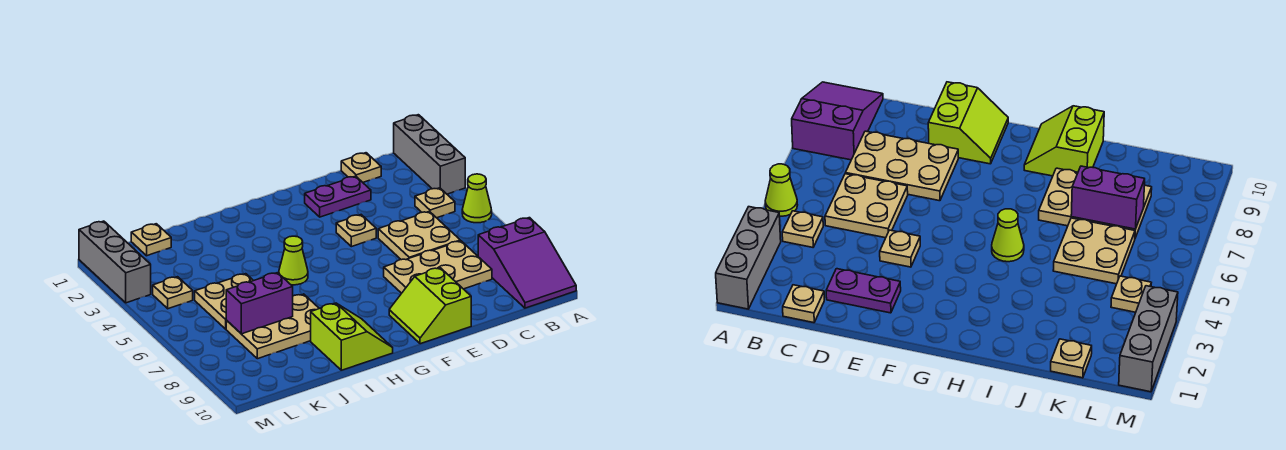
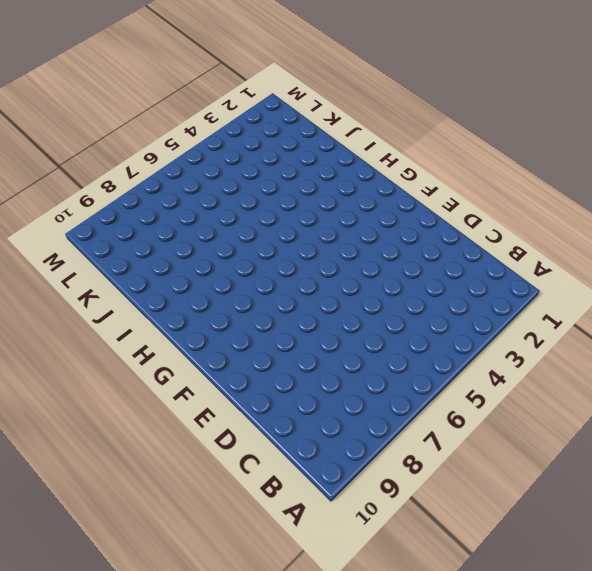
none -> grey brick A1:A3 level 1
none -> lime cone A5 level 1
none -> purple slope A8:B10 level 1 top 8

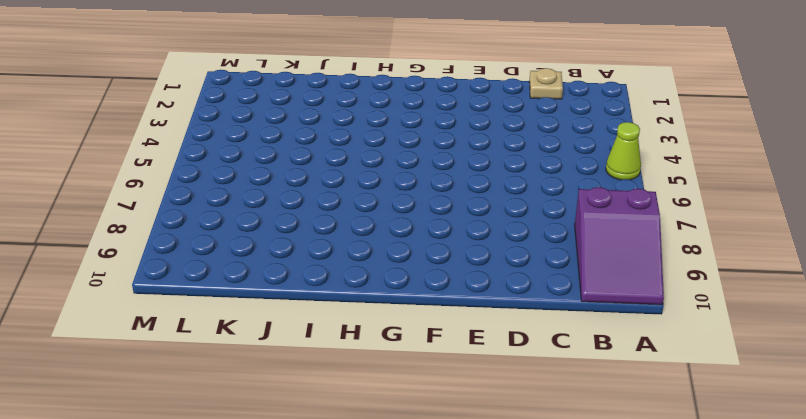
none -> grey brick A1:A3 level 1
none -> tan plate B4 level 1
none -> tan plate C5:D6 level 1

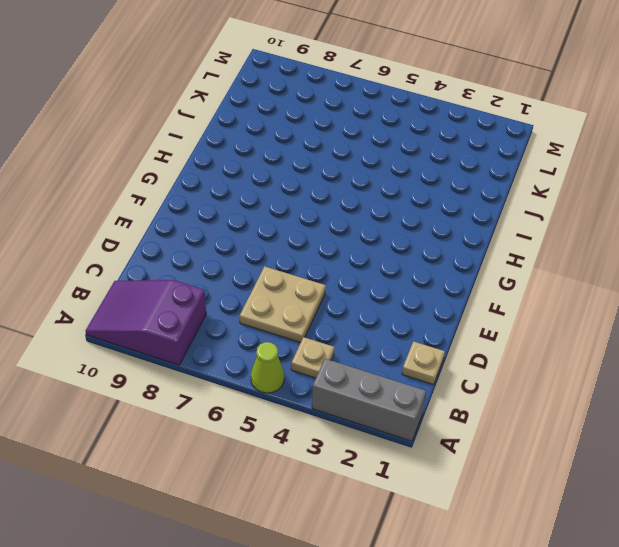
none -> tan plate C7:E8 level 1
none -> purple plate D2:E2 level 1
none -> tan plate E4 level 1

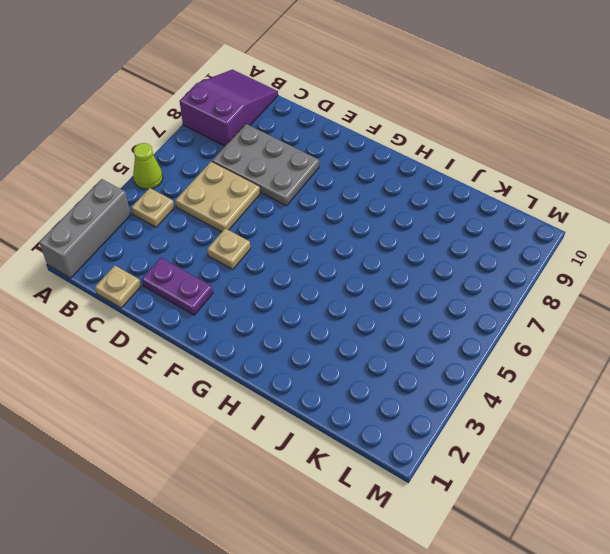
grey plate C7:E8 level 1 -> tan plate C7:E8 level 1
none -> lime slope E9:F10 level 1 top E
none -> lime cone H5 level 1
none -> lime slope H9:I10 level 1 top I

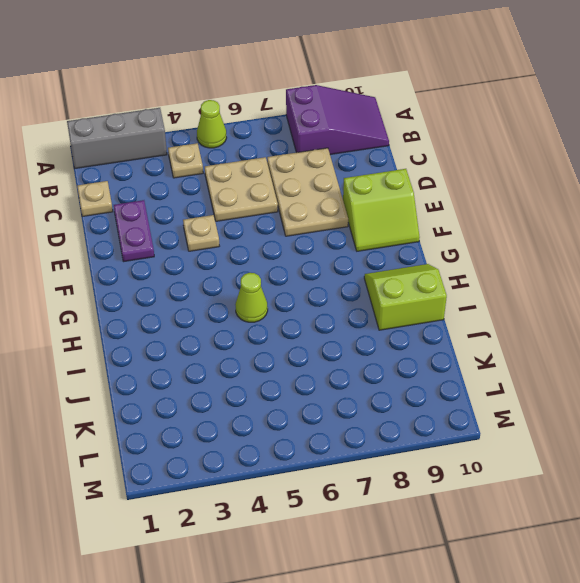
none -> tan plate I7:K8 level 1
none -> tan plate J5:K6 level 1
none -> tan plate K1 level 1

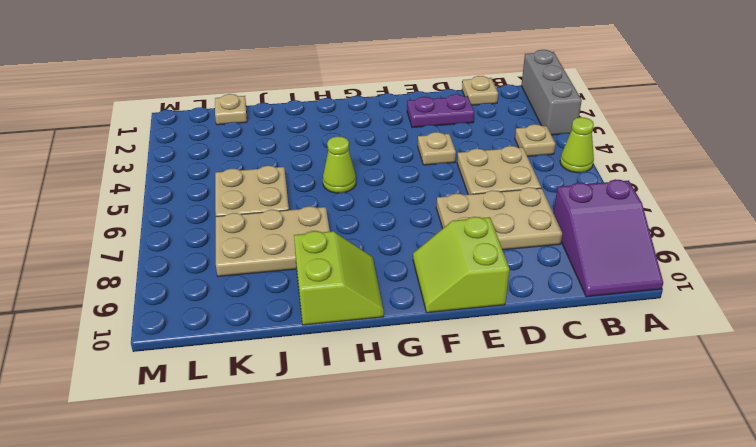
none -> tan plate L4 level 1
none -> grey brick M1:M3 level 1
none -> purple brick J7:K7 level 2

